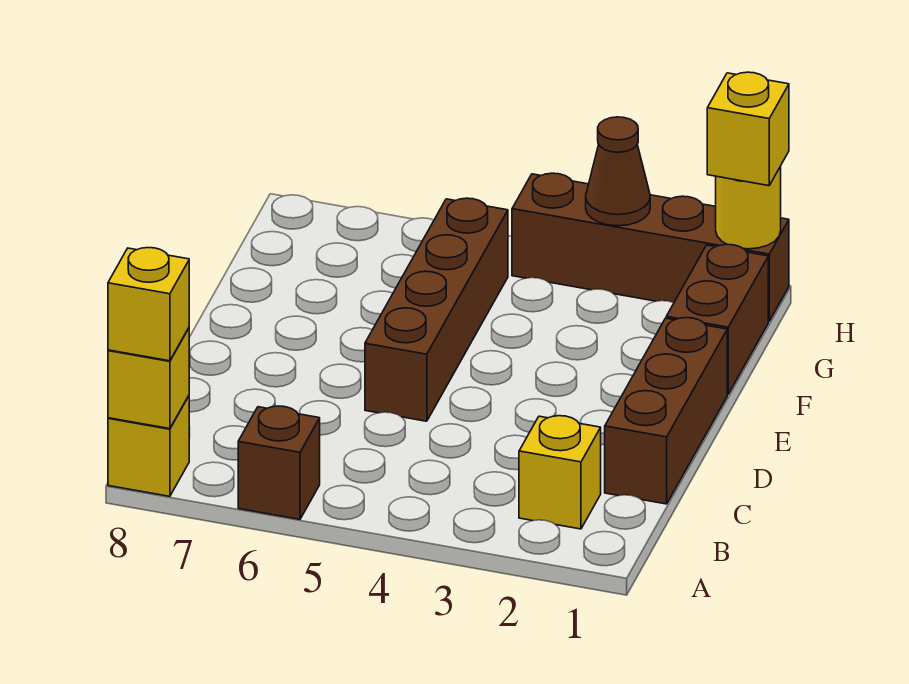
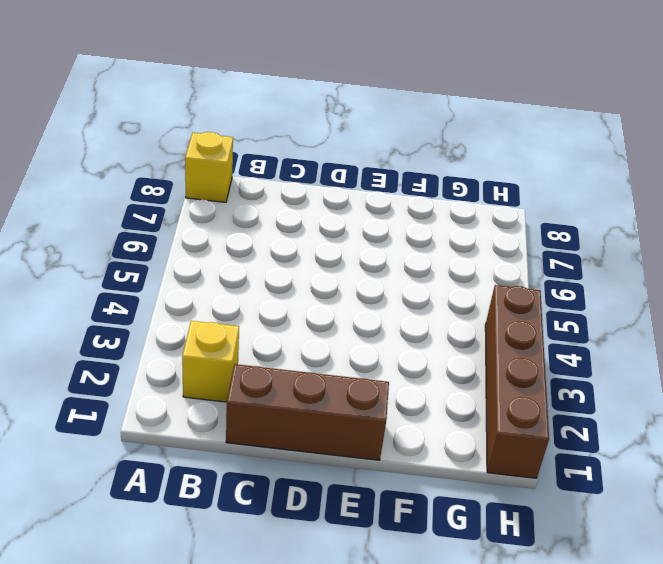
none -> brown brick A6 level 1
none -> brown brick D5:G5 level 1
none -> brown brick F1:G1 level 1

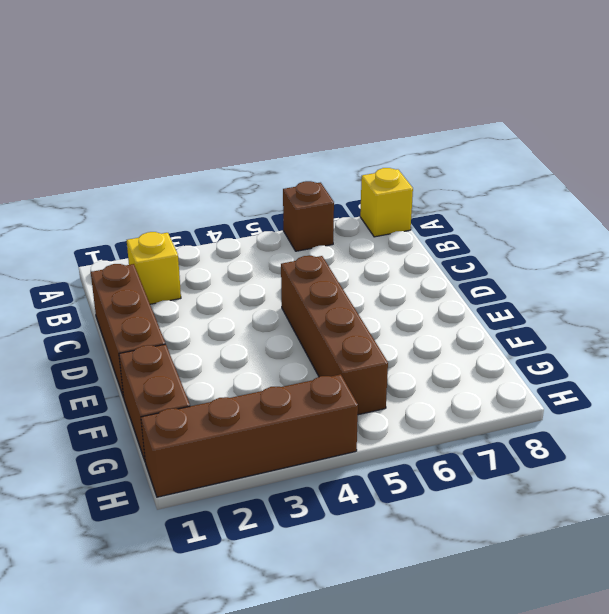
none -> yellow brick A8 level 2
none -> yellow round brick H1 level 2
none -> brown cone H3 level 2

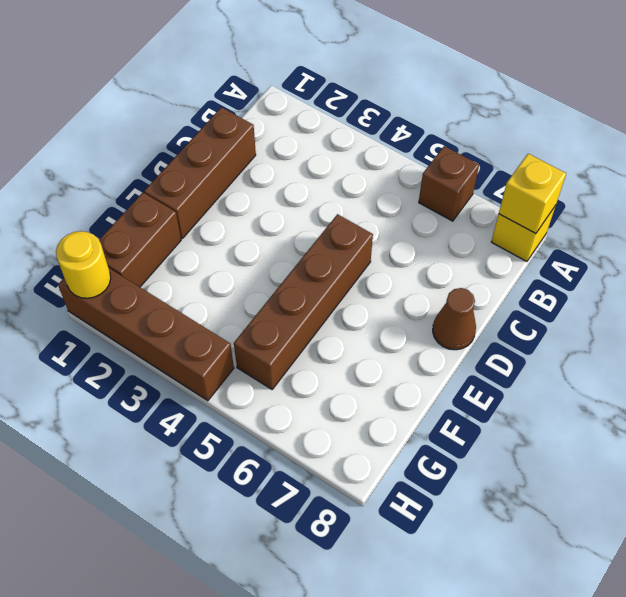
brown cone D8 level 1 -> brown cone H3 level 2
none -> yellow brick B2 level 1
none -> yellow brick A8 level 3
none -> yellow brick H1 level 3

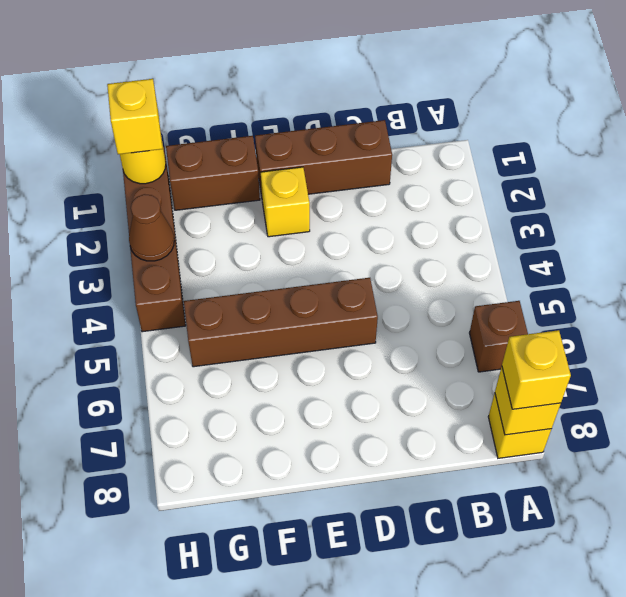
yellow brick E2 level 1 -> yellow brick B2 level 1

